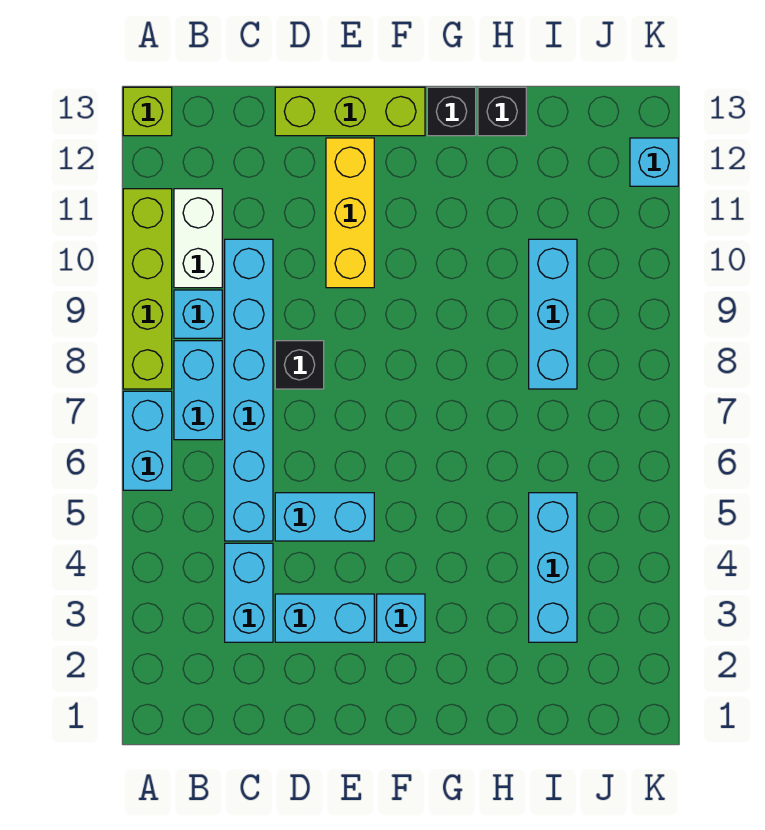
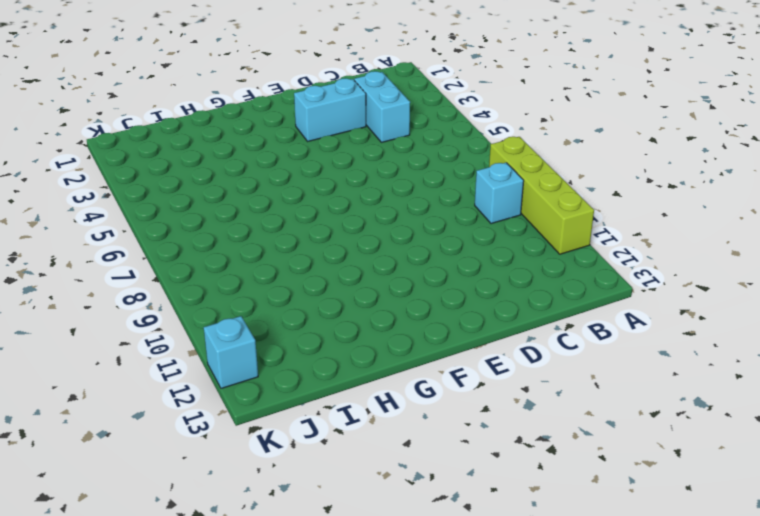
none -> cyan brick A6:A7 level 1
none -> lime brick A13 level 1
none -> cyan brick B7:B8 level 1

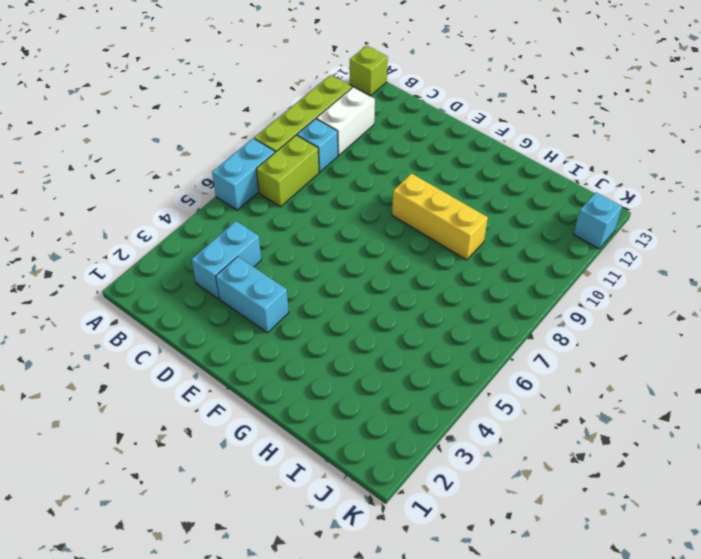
lime brick B7:B8 level 1 -> cyan brick B7:B8 level 1
yellow brick F9:H9 level 1 -> yellow brick E10:E12 level 1
none -> cyan brick C5:C10 level 1
none -> cyan brick D5:E5 level 1
none -> black brick D8 level 1

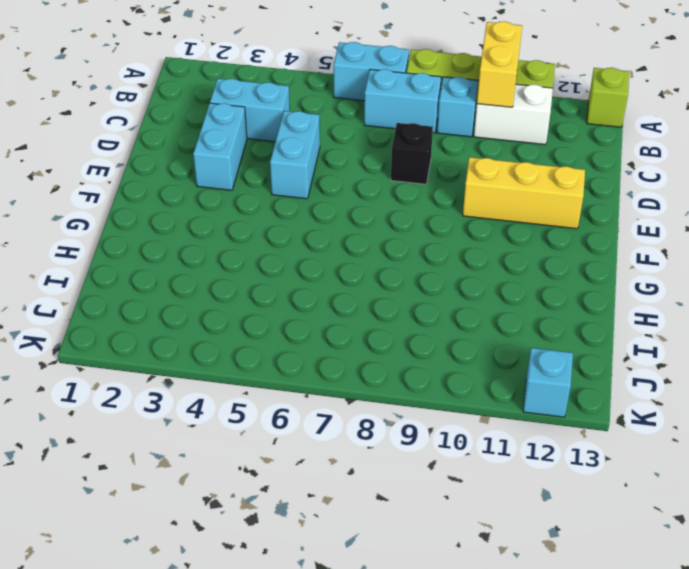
yellow brick A10:B10 level 2 -> none
none -> cyan brick C5:C10 level 1
none -> lime brick D13:F13 level 1
none -> cyan brick F3 level 1

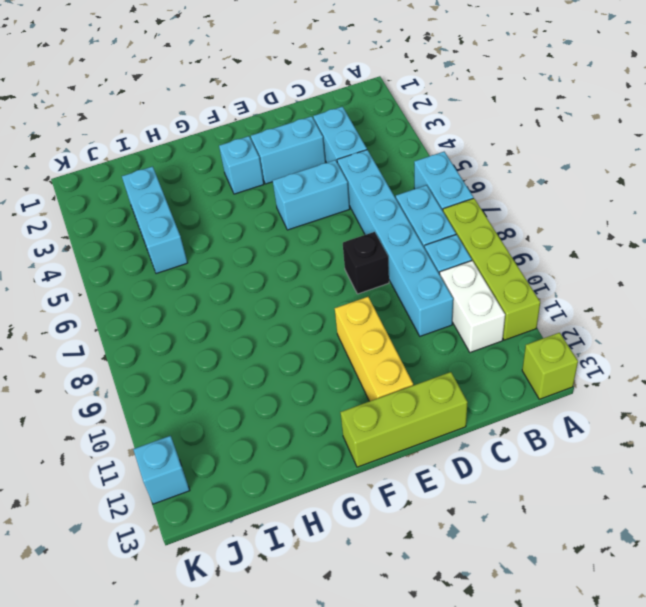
none -> black brick G13 level 1
none -> black brick H13 level 1
none -> cyan brick I8:I10 level 1

